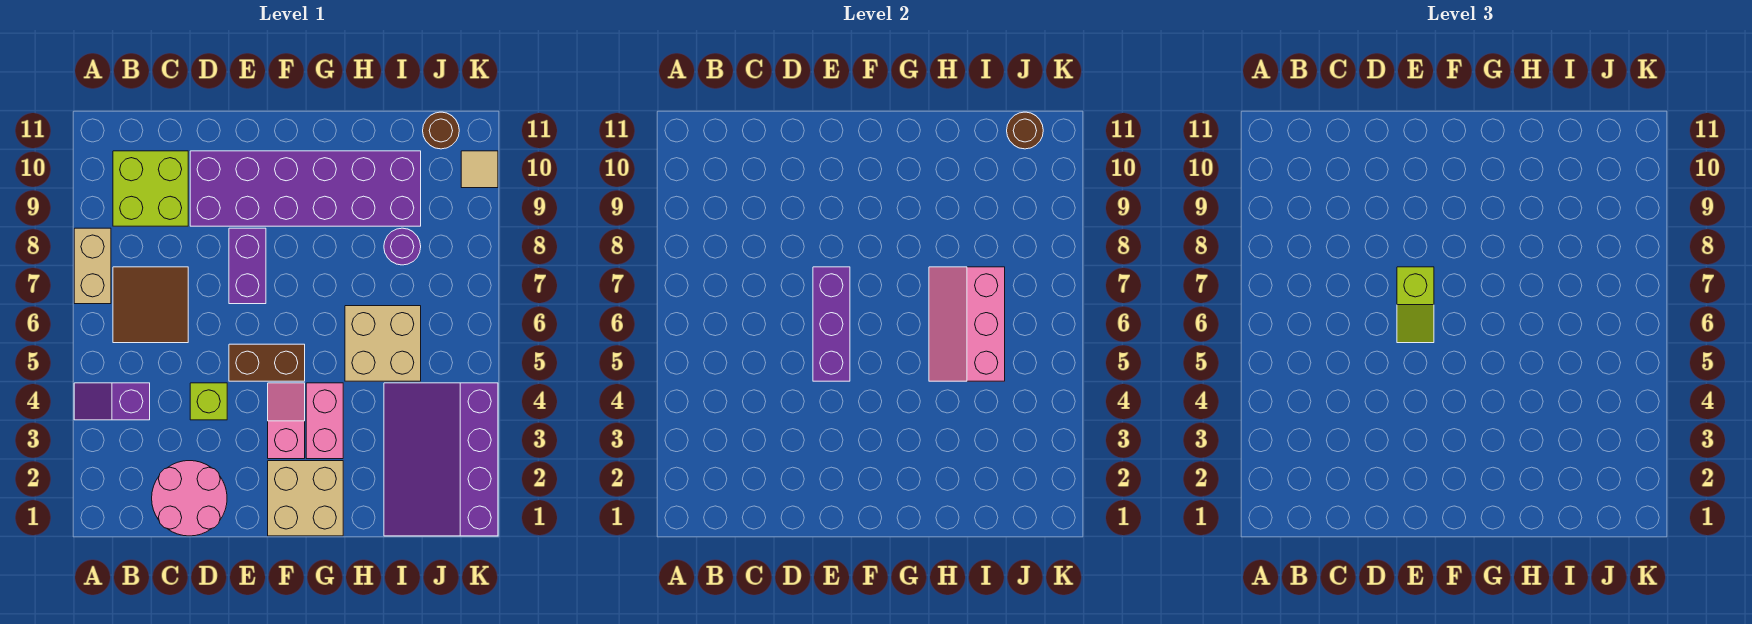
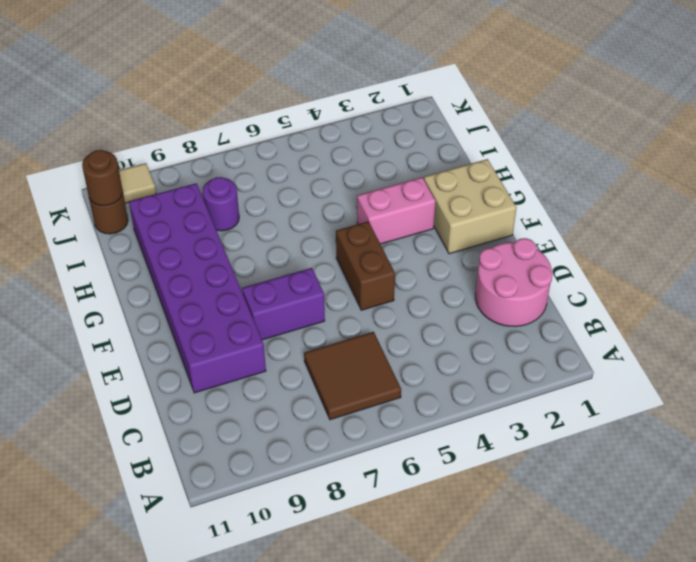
none -> purple slope A4:B4 level 1 top B
none -> tan brick A7:A8 level 1
none -> lime brick B9:C10 level 1

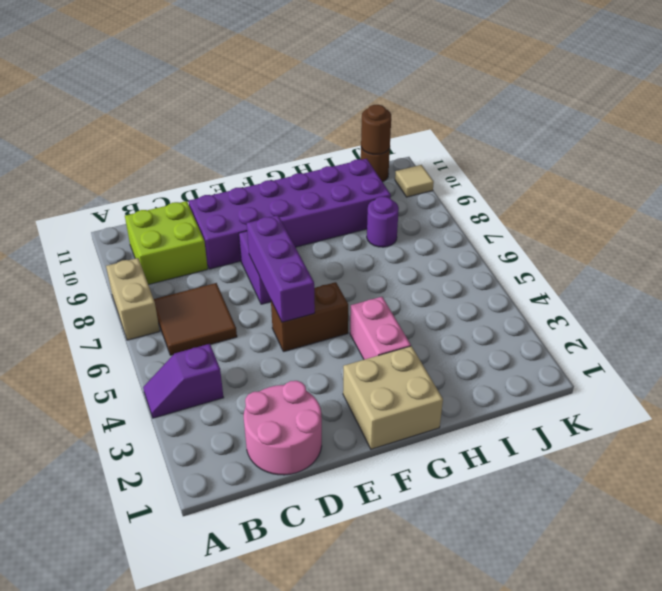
none -> lime brick D4 level 1
none -> pink slope F3:F4 level 1 top 3
none -> tan brick H5:I6 level 1

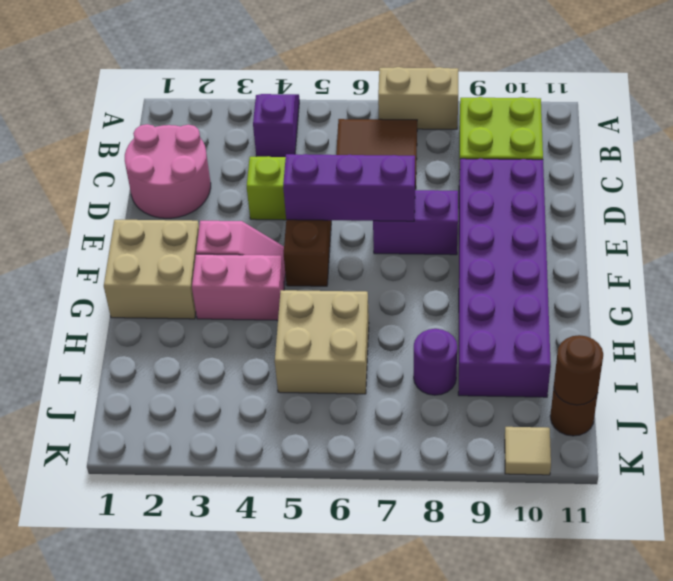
none -> purple slope I1:K4 level 1 top K
none -> pink slope H5:I7 level 2 top I
none -> lime slope E6:E7 level 3 top 7

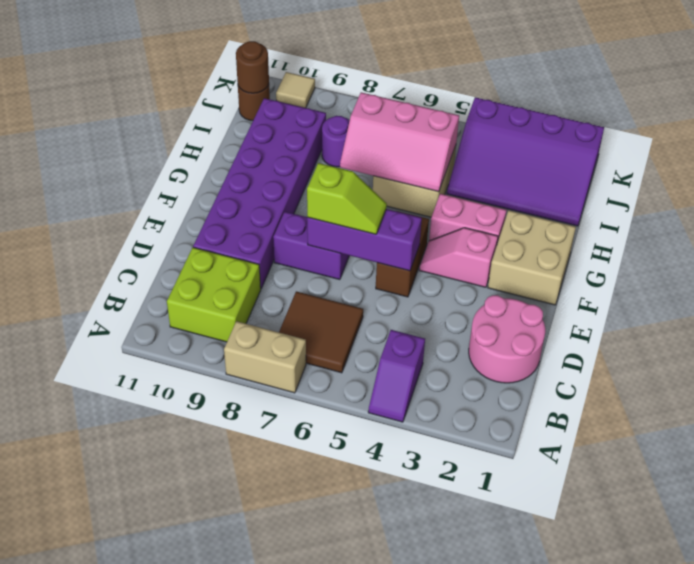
none -> lime brick D4 level 1

